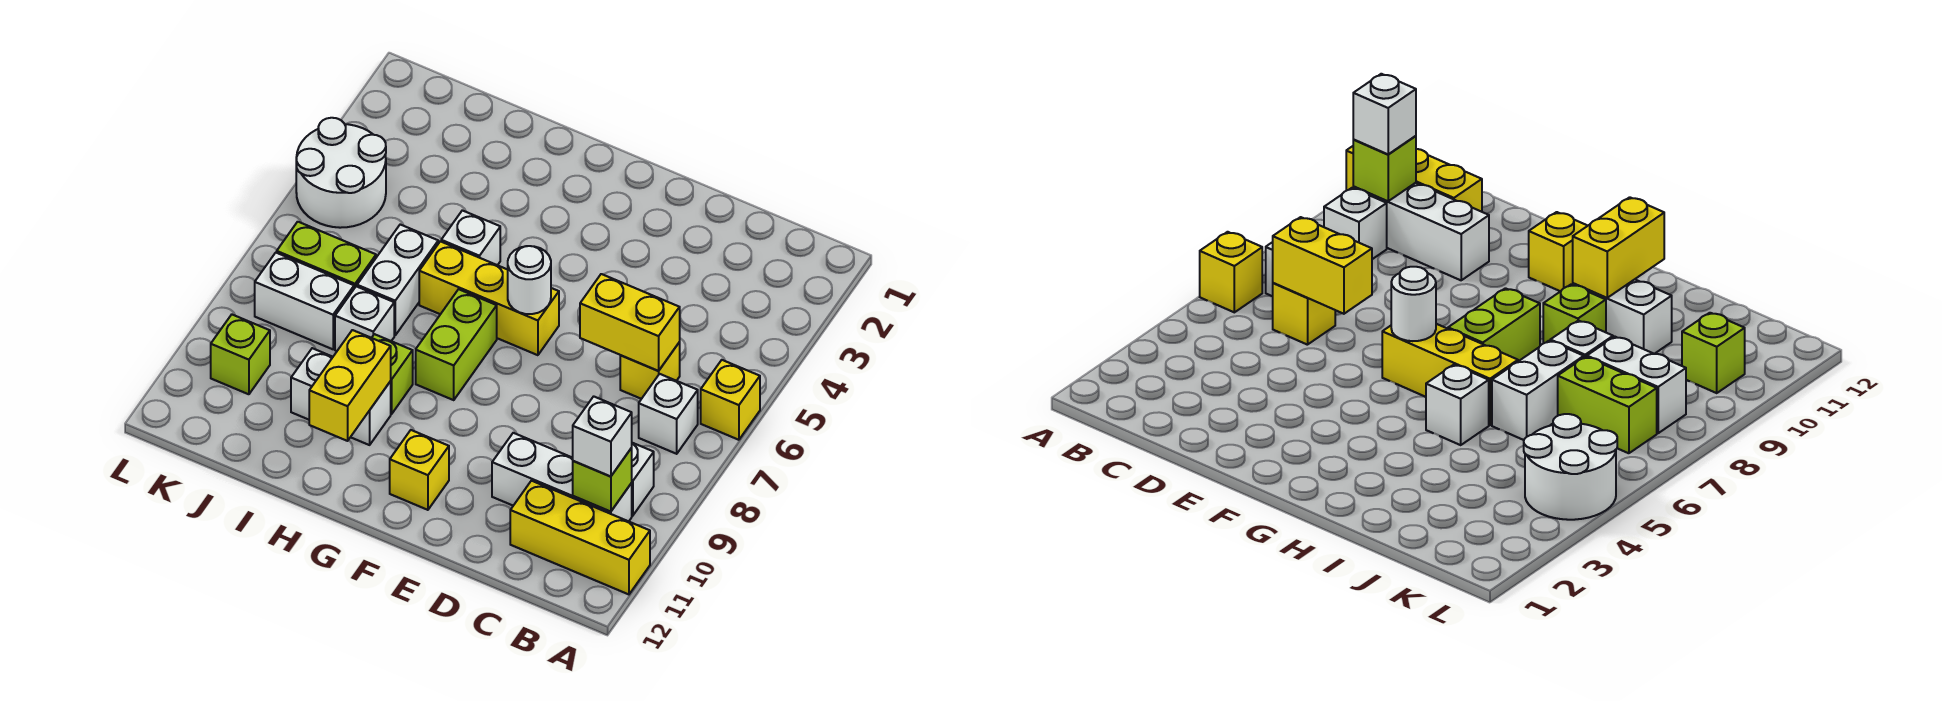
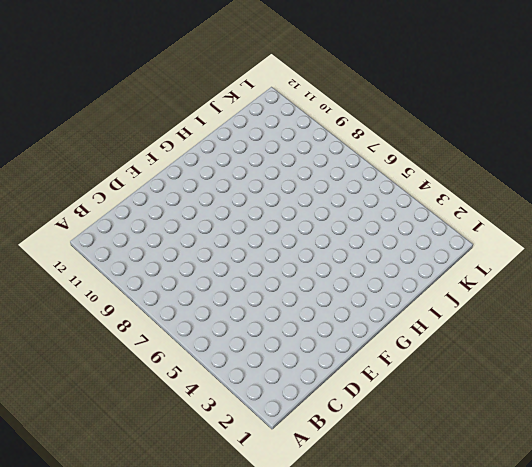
none -> yellow brick A6 level 1
none -> yellow brick A11:C11 level 1
none -> white brick B7 level 1

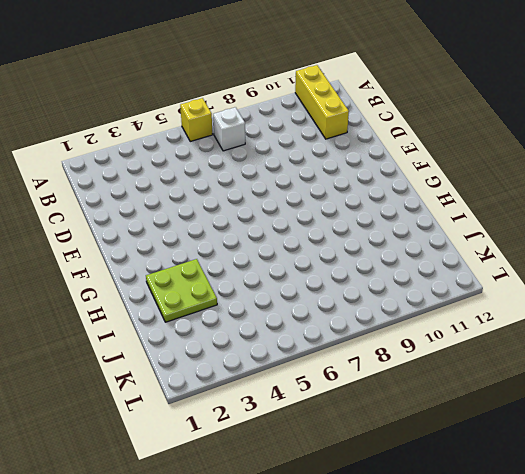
lime plate H2:I3 level 1 -> none
none -> white brick B9 level 1
none -> white brick B10:D10 level 1
none -> yellow brick C6 level 1

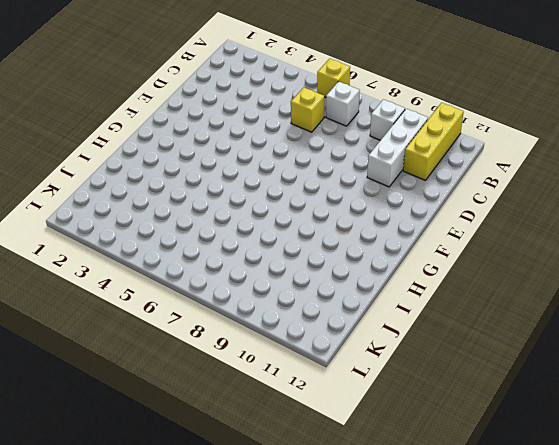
none -> yellow brick F6:H6 level 1
none -> yellow brick F11 level 1
none -> lime brick G7:G8 level 1

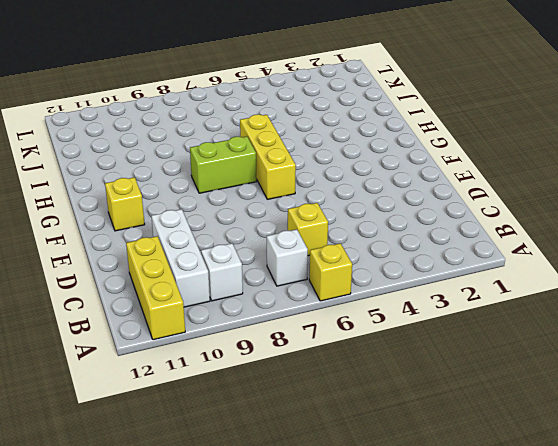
none -> white brick H5 level 1
none -> lime brick H9 level 1
none -> white brick H10:I10 level 1

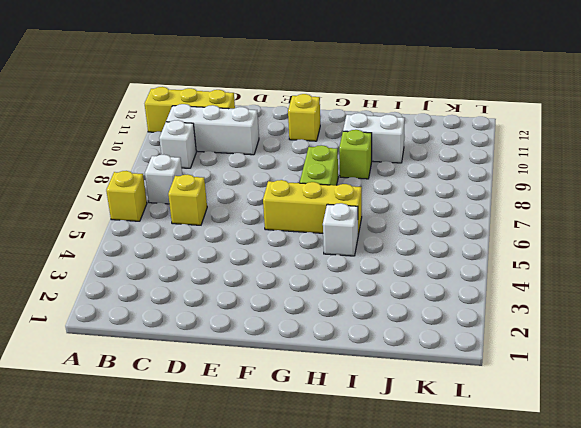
none -> white brick I6:I7 level 1
none -> white brick I8 level 1
none -> lime brick J7:K7 level 1

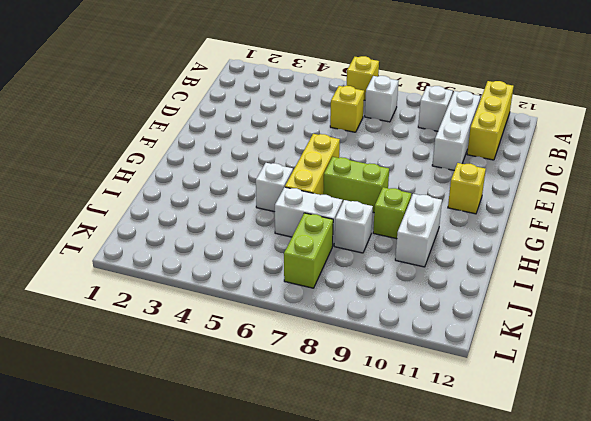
none -> white brick J8:K8 level 1
none -> white round brick K4:L5 level 1
none -> lime brick K10 level 1

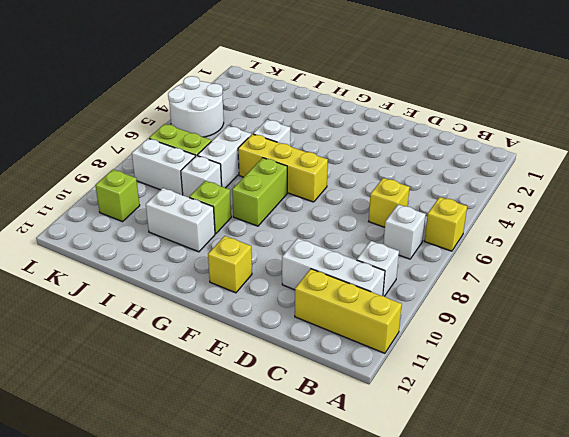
none -> lime brick B10 level 2
none -> yellow brick C6:D6 level 2
none -> white round brick F6 level 2

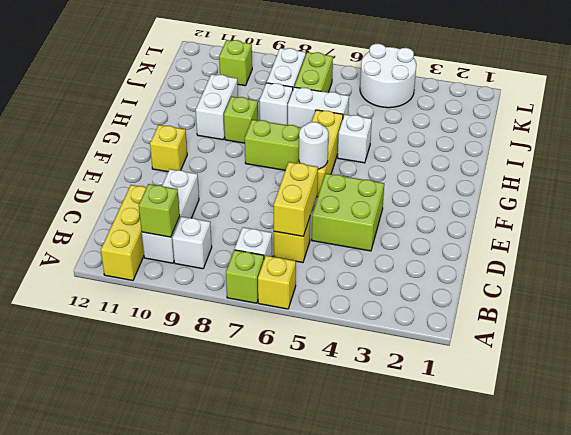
lime brick A7 level 1 -> none
lime brick D4:E5 level 1 -> none
none -> yellow brick H10:H11 level 2
none -> white brick B10 level 3

